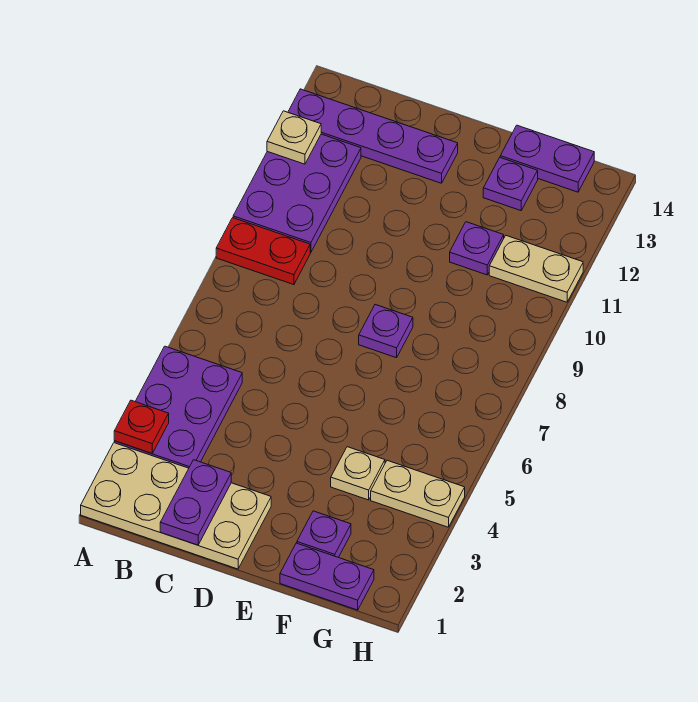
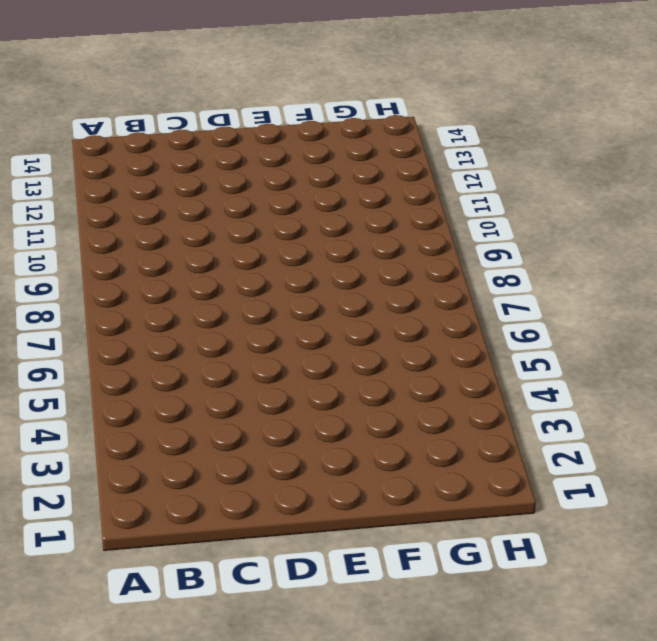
none -> tan plate A1:D2 level 1
none -> purple plate A3:B5 level 1
none -> red plate A9:B9 level 1

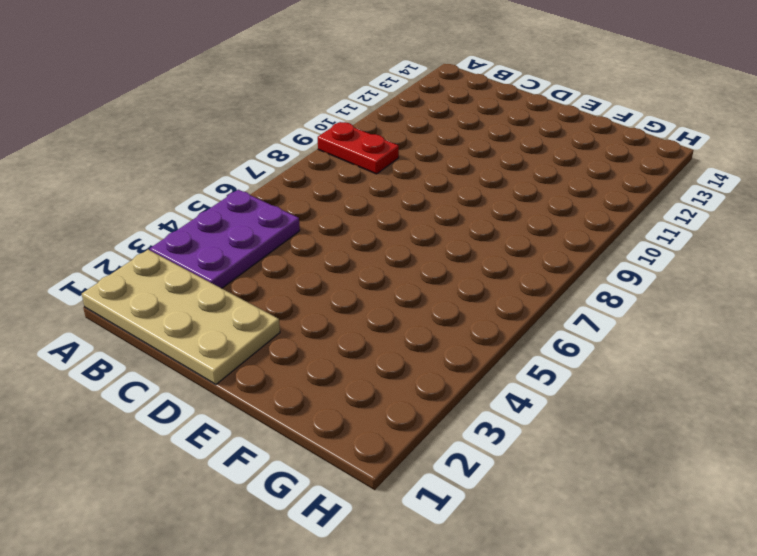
none -> purple plate A10:B12 level 1
none -> purple plate A13:D13 level 1
none -> purple plate E8 level 1

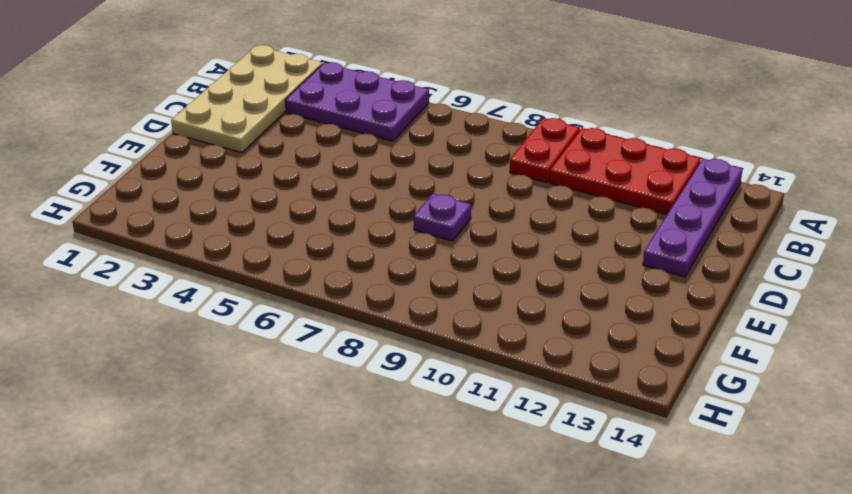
red plate A10:B12 level 1 -> purple plate A10:B12 level 1
none -> purple plate F1:G1 level 1
none -> purple plate F2 level 1
none -> tan plate F4 level 1

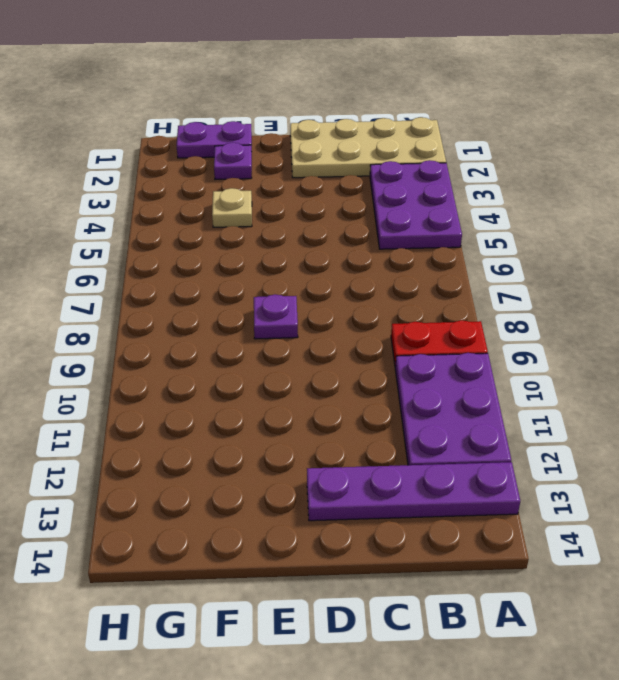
none -> purple plate F11 level 1
none -> purple plate F13 level 1
none -> purple plate F14:G14 level 1

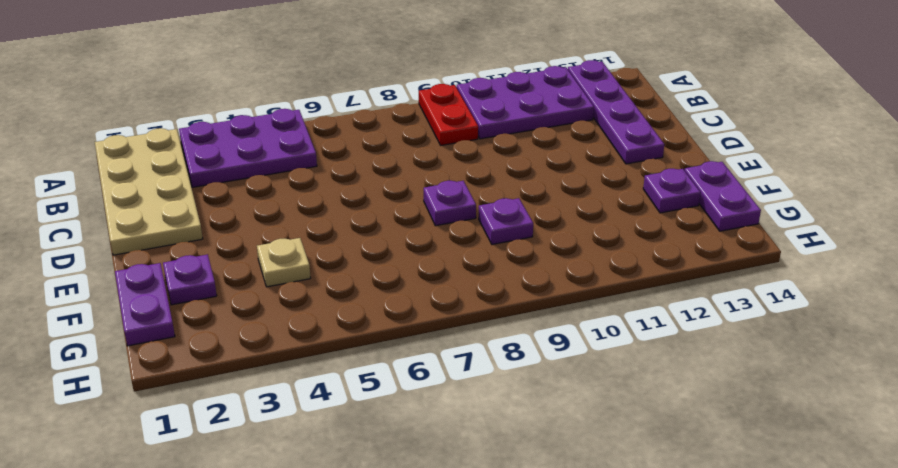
purple plate F9 level 1 -> purple plate F11 level 1
none -> tan plate G4:H4 level 1
none -> tan plate G11:H11 level 1
none -> red plate A3 level 2

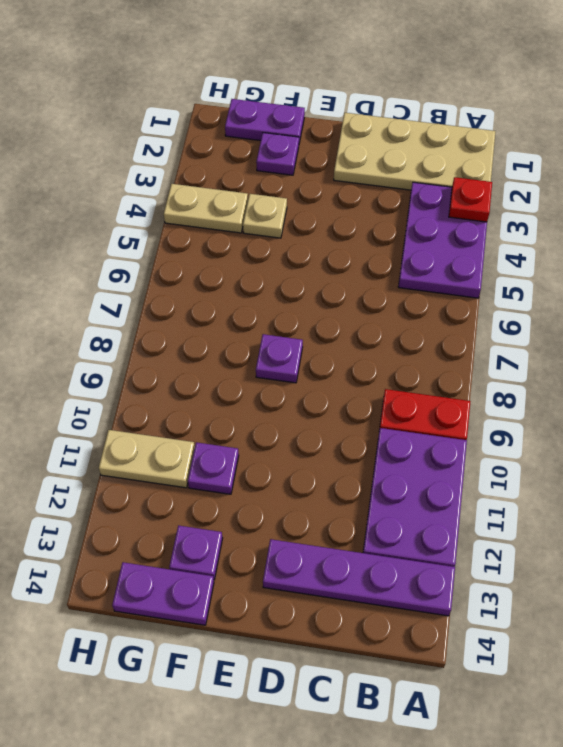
none -> tan plate A12 level 2
none -> purple plate C1:C2 level 2

